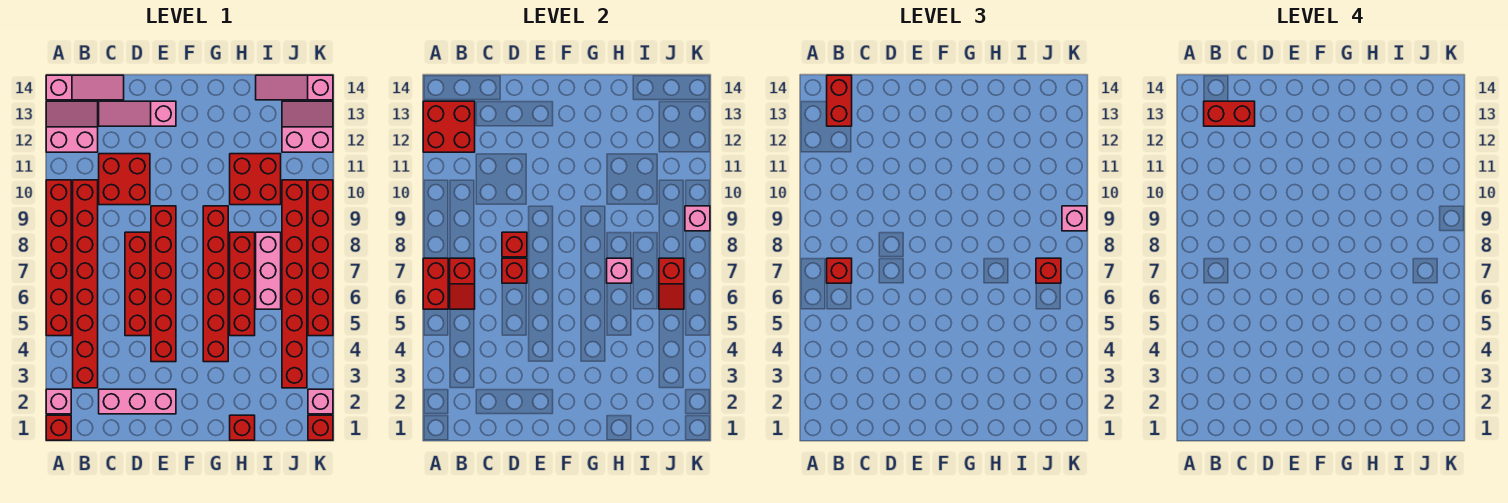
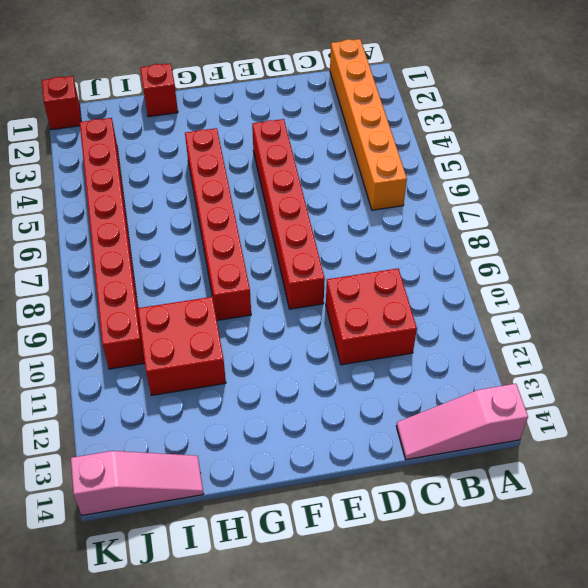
orange brick B1:B6 level 1 -> red brick B3:B10 level 1
none -> red brick A1 level 1
none -> pink brick A2 level 1
none -> red brick A5:A10 level 1
none -> pink slope A12:B13 level 1 top 12

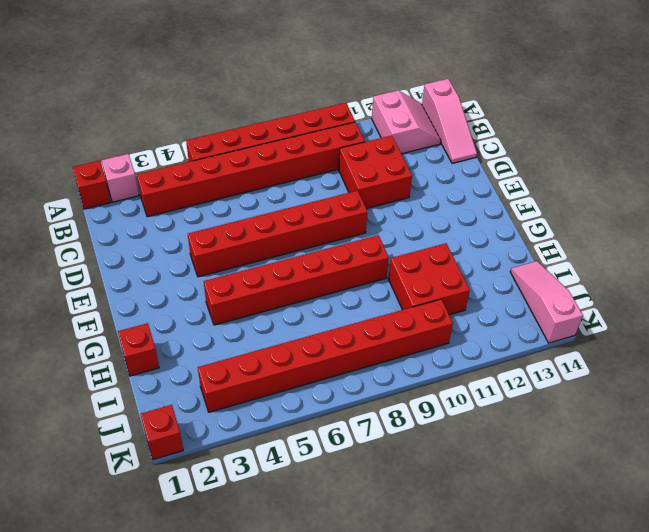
none -> pink brick C2:E2 level 1
none -> pink slope C13:E13 level 1 top E
none -> red brick D5:D8 level 1
none -> red brick H5:H8 level 1

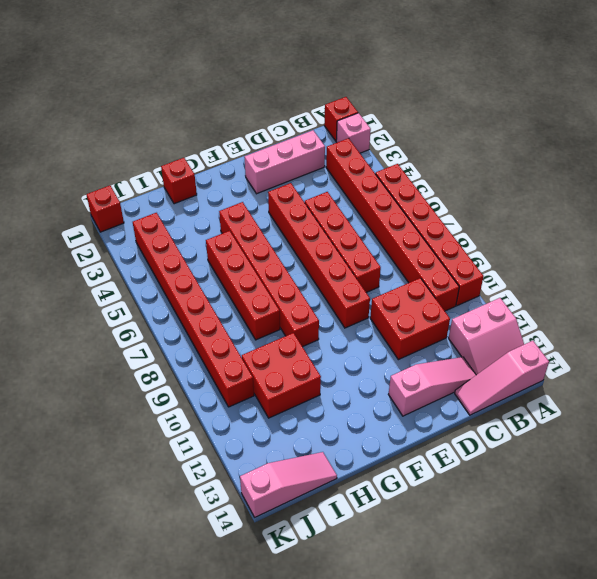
none -> pink brick I6:I8 level 1
none -> pink slope J12:K13 level 1 top 12
none -> pink brick K2 level 1
none -> red brick K5:K10 level 1

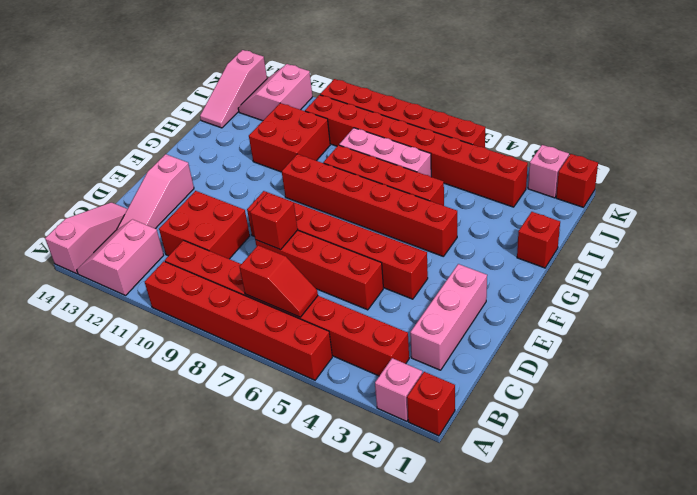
none -> red brick A6:A7 level 2
none -> red brick A12:B13 level 2
none -> red brick D7 level 2
none -> pink brick H7 level 2

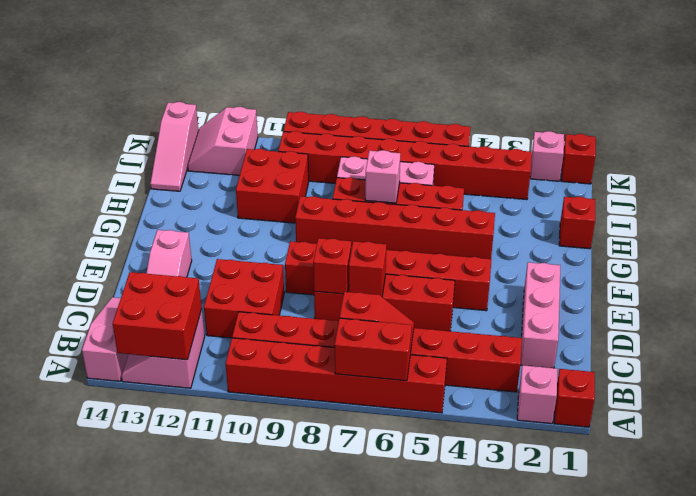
none -> red slope J6:J7 level 2 top 7
none -> pink brick K9 level 2
none -> red brick B7 level 3
none -> red brick B13:B14 level 3

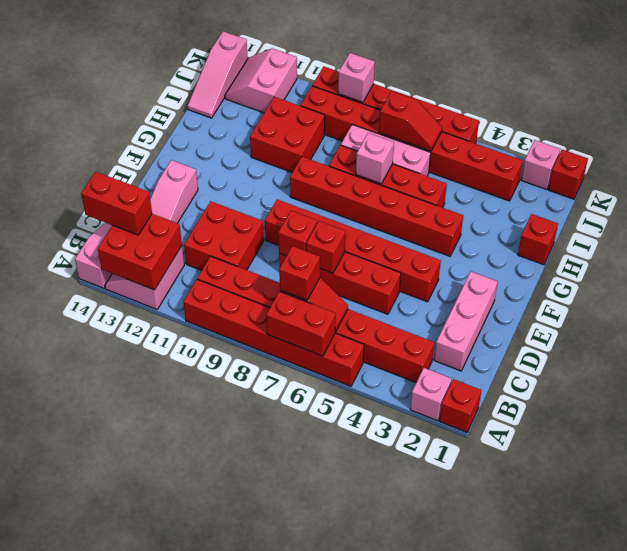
none -> red brick J7 level 3
none -> pink brick K9 level 3
none -> red brick B13:C13 level 4

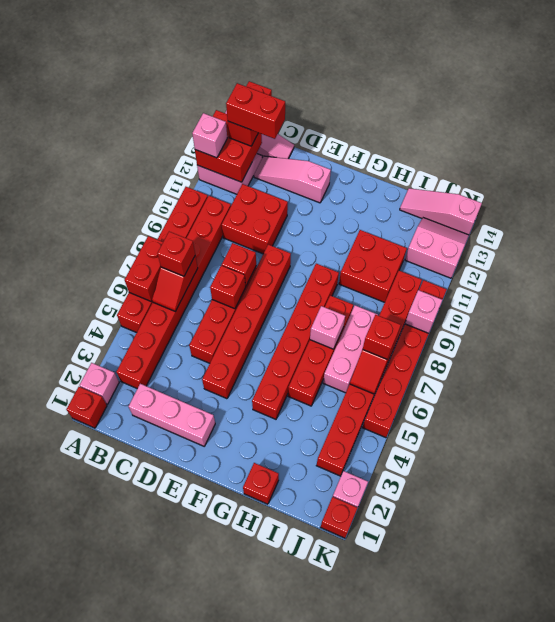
pink brick A12 level 3 -> pink brick K9 level 3

